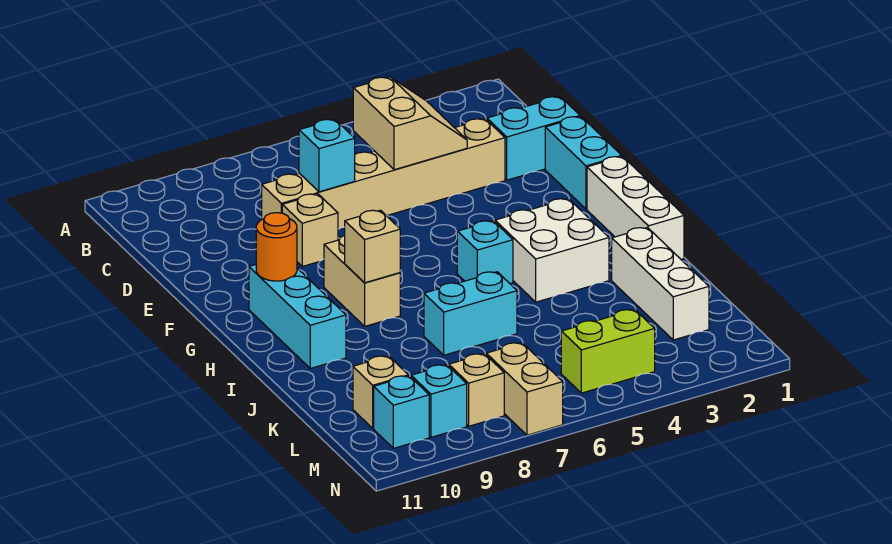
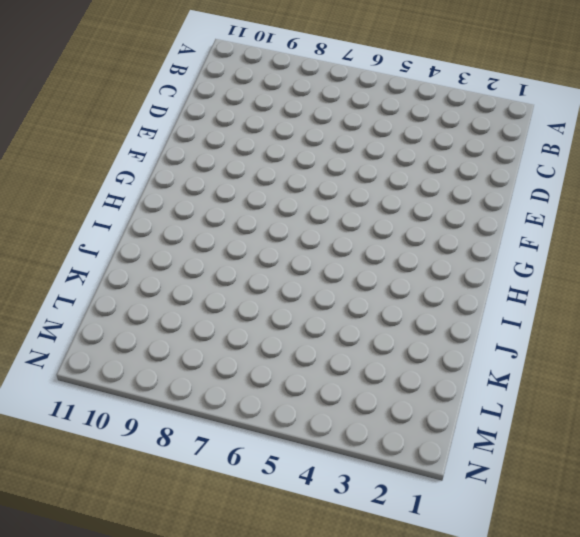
none -> cyan brick D1:D2 level 1
none -> tan brick D3:D8 level 1
none -> cyan brick E1:F1 level 1

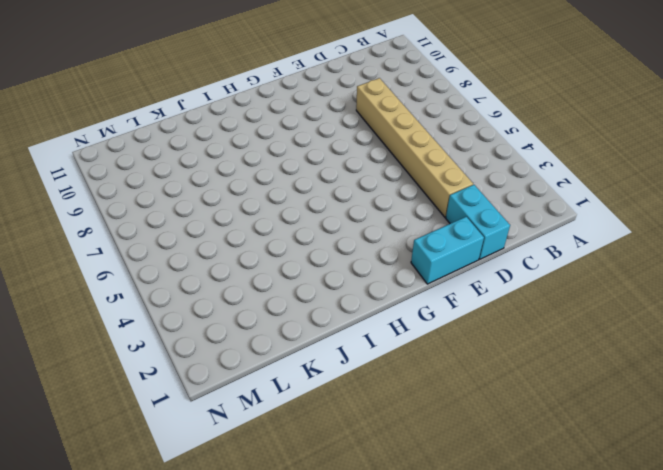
none -> tan brick E8 level 1
none -> white brick G1:I1 level 1
none -> tan brick G8:H8 level 1

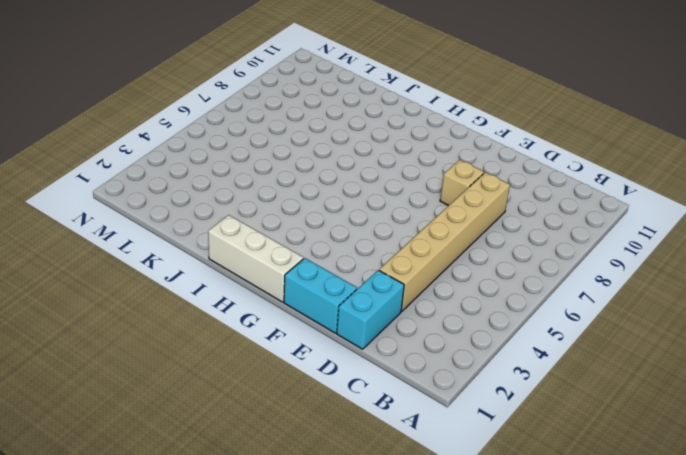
none -> tan brick G8:H8 level 1
none -> cyan brick G10:I10 level 1
none -> white brick H3:I4 level 1

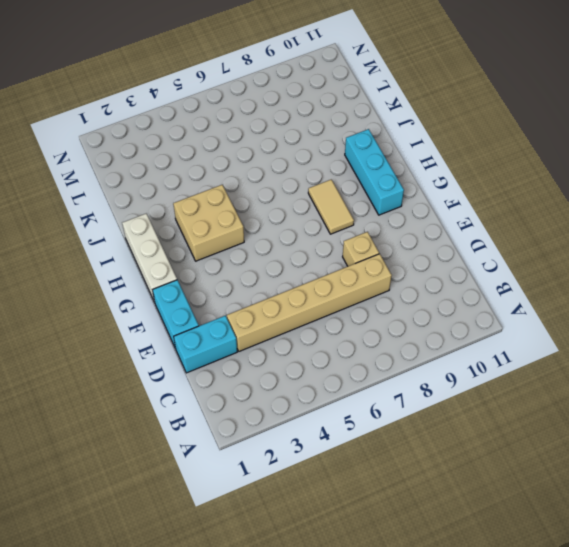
tan tile G8:H8 level 1 -> tan brick G8:H8 level 1
tan brick H3:I4 level 1 -> white brick H3:I4 level 1
none -> cyan brick H5 level 1
none -> white brick J2:L2 level 1
none -> cyan brick J6:J7 level 1

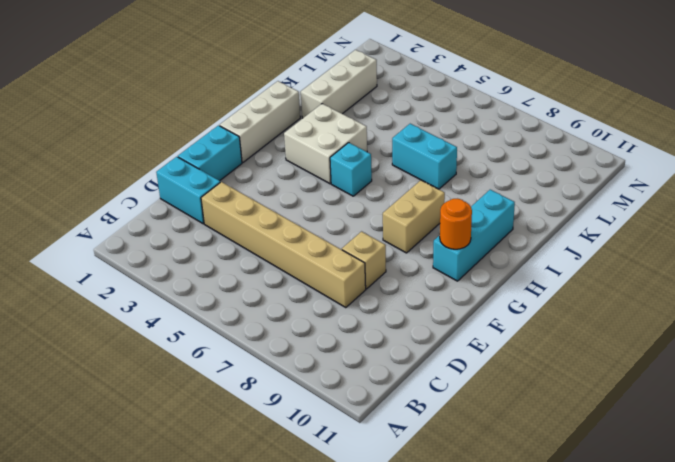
none -> tan brick L10 level 1
none -> lime brick M4:M5 level 1
none -> tan brick M7:N7 level 1

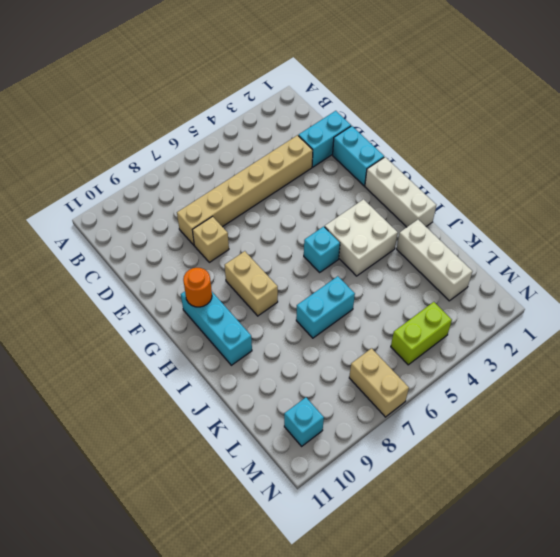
none -> tan brick L10 level 1
none -> tan brick M8 level 1
none -> cyan brick M9 level 1

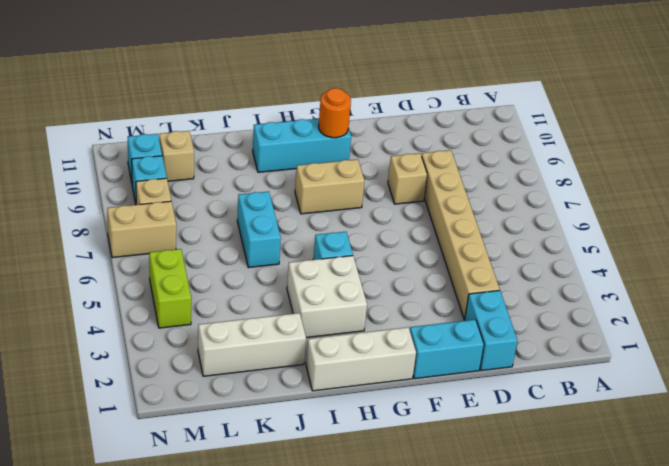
none -> tan slope C4:D5 level 2 top 5
none -> cyan brick D7 level 2
none -> tan brick H8 level 2

